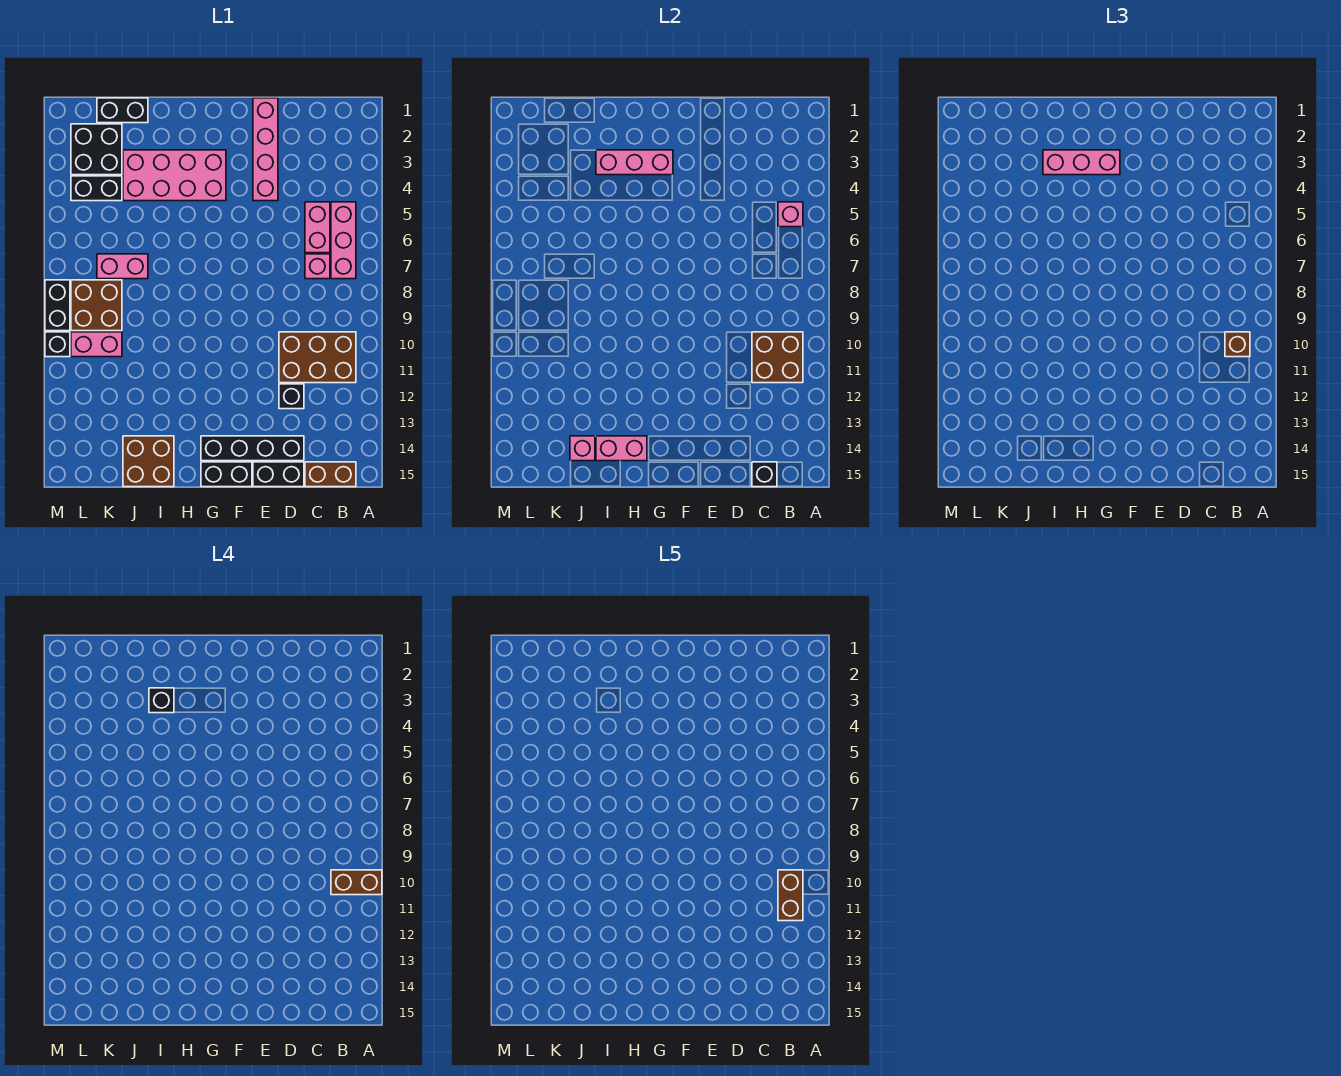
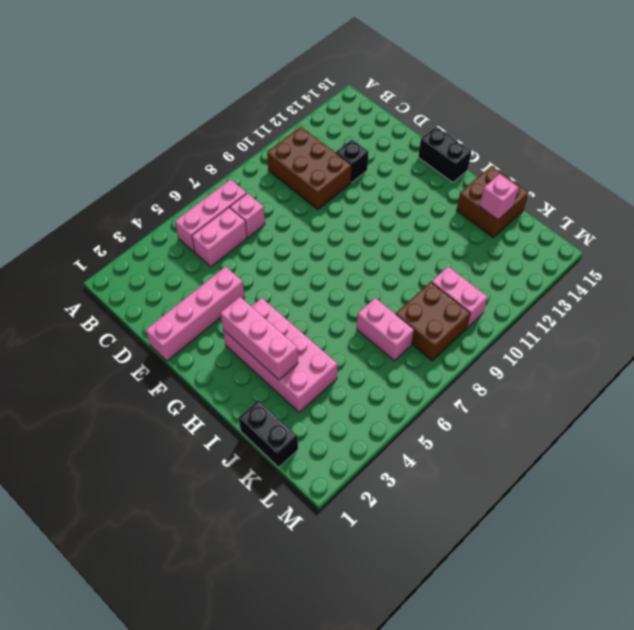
none -> brown brick B15:C15 level 1
none -> black brick D14:G14 level 1
none -> black brick D15:E15 level 1
none -> black brick K2:L3 level 1

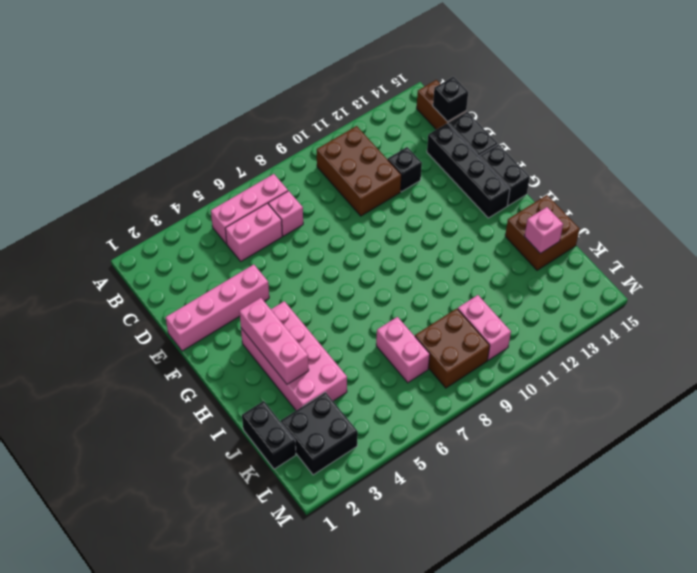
none -> black brick K4:L4 level 1
none -> black brick M8:M9 level 1
none -> black brick M10 level 1
none -> pink brick B5 level 2

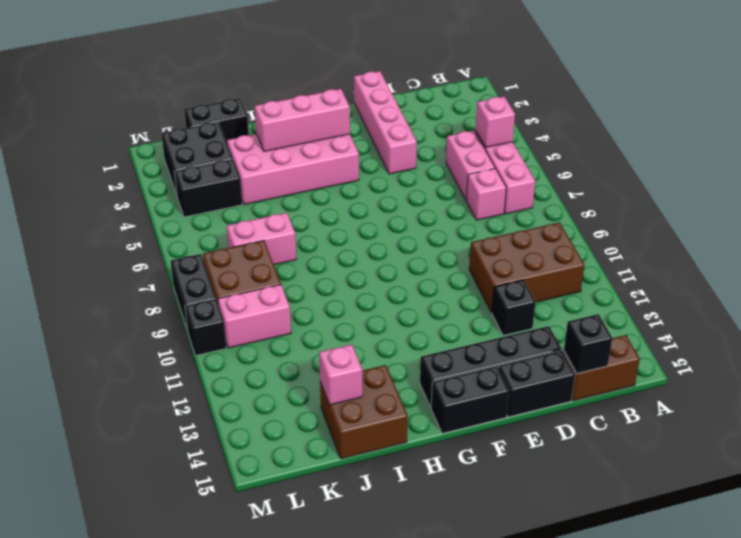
none -> brown brick B10:C11 level 2
none -> pink brick H14:I14 level 2
none -> brown brick B10 level 3
none -> pink brick G3:I3 level 3

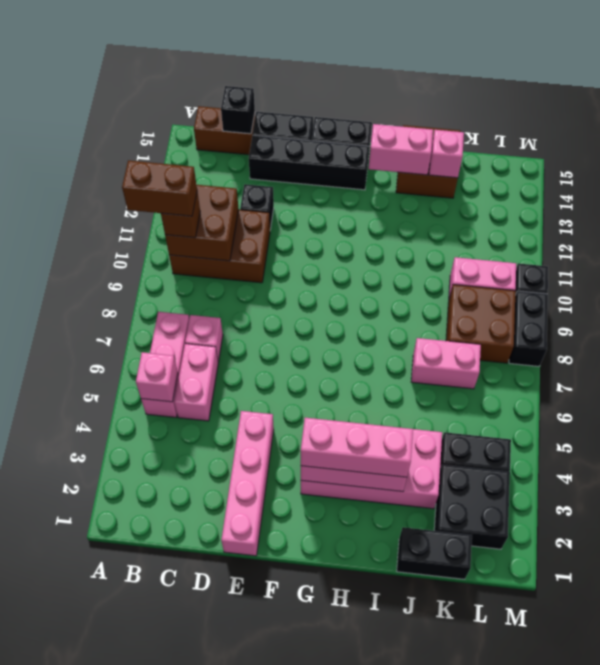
none -> black brick I3 level 4
none -> brown brick B10:B11 level 5

